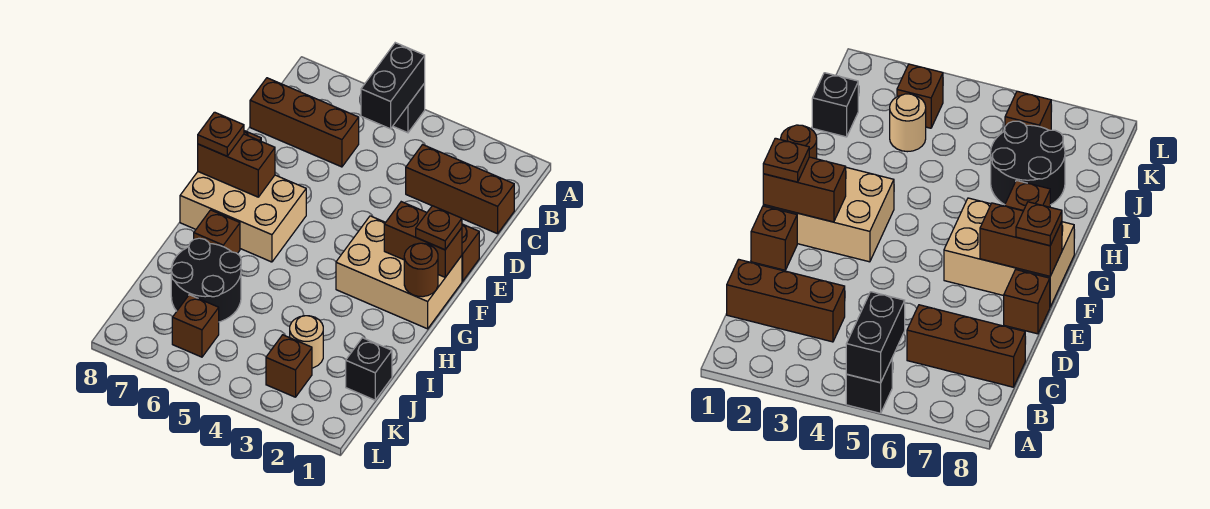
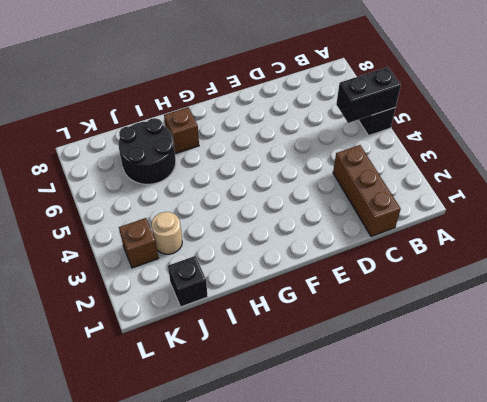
none -> brown brick C6:C8 level 1
none -> brown brick E1 level 1
none -> brown brick E8 level 1

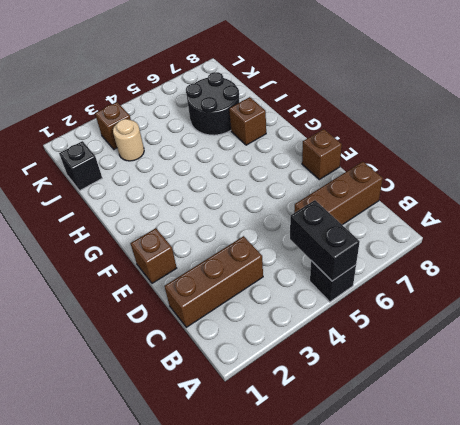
none -> tan brick F1:G3 level 1
none -> tan brick F6:G8 level 1
none -> brown brick K6 level 1

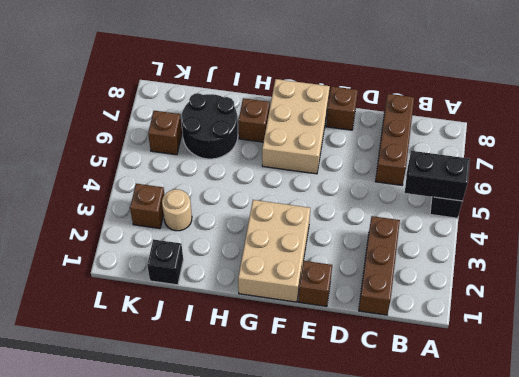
none -> brown brick F1:F2 level 2
none -> brown brick F7:F8 level 2
none -> brown round brick G1 level 2

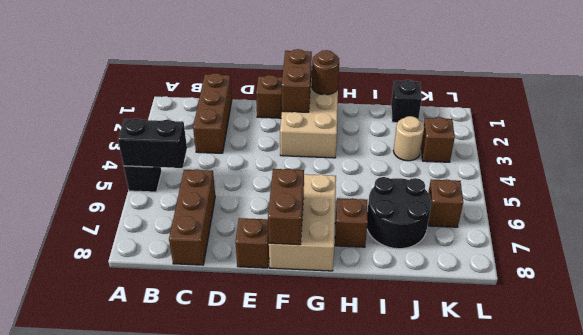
none -> brown plate F1 level 3
none -> brown plate F8 level 3

